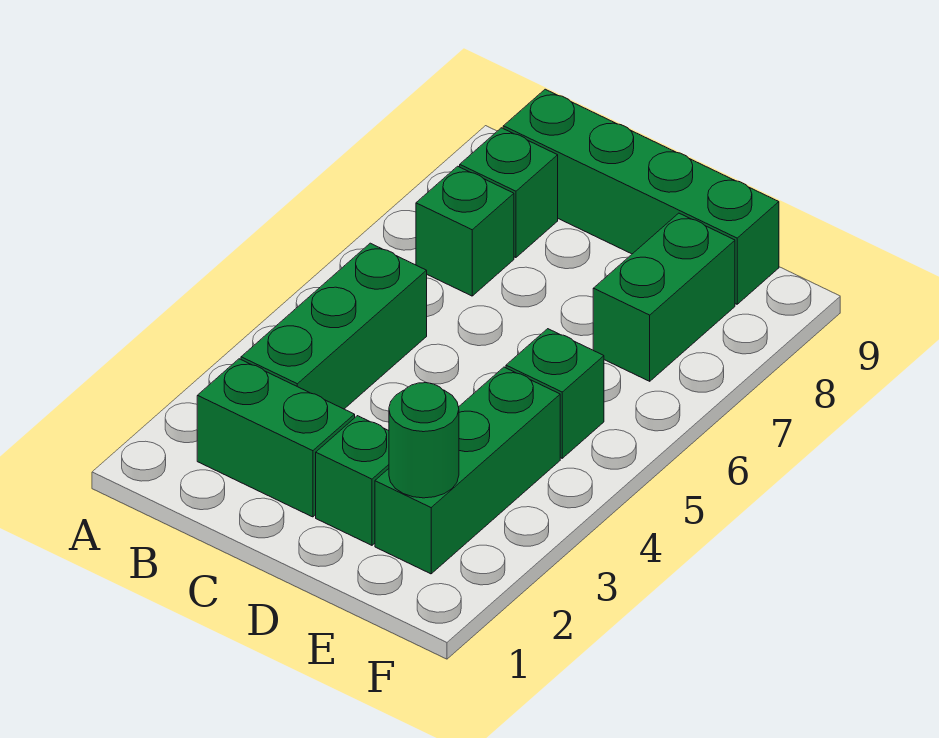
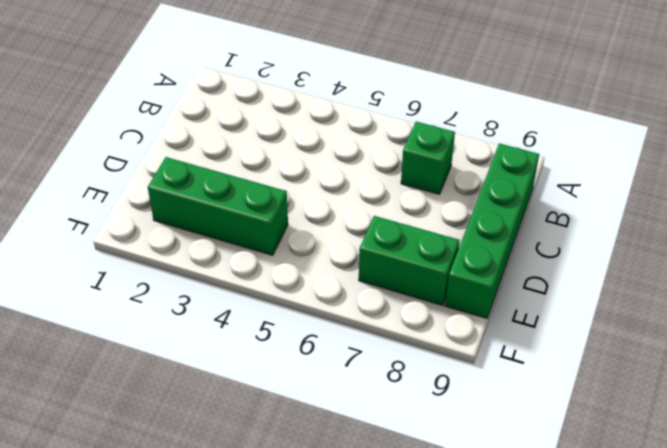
none -> green brick B2:C2 level 1
none -> green brick B3:B5 level 1

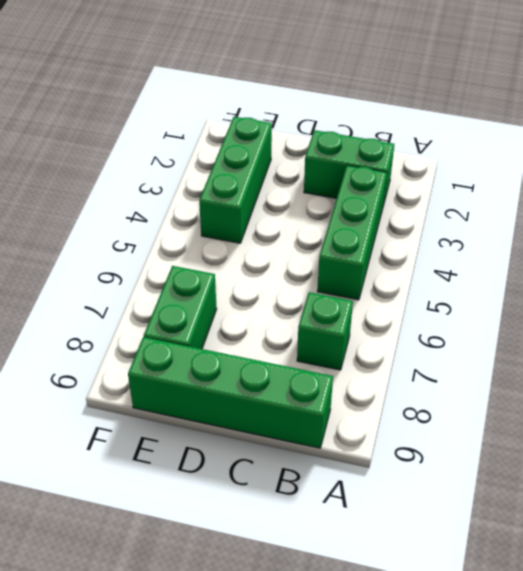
none -> green brick B8 level 1
none -> green brick D2 level 1

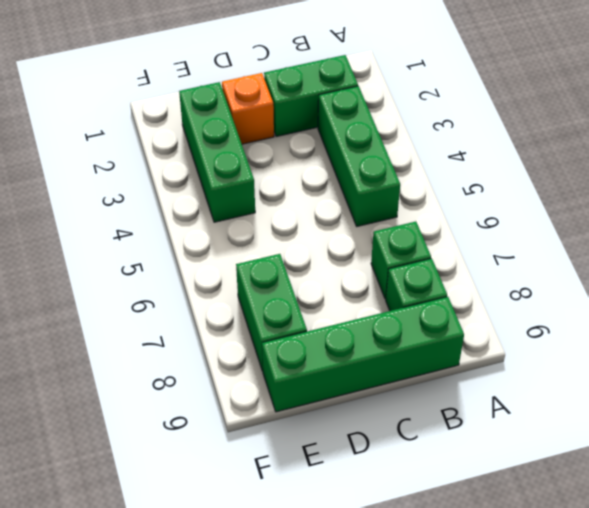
orange brick D2 level 1 -> green brick D2 level 1
none -> green brick E5 level 1
none -> green round brick E2 level 2

